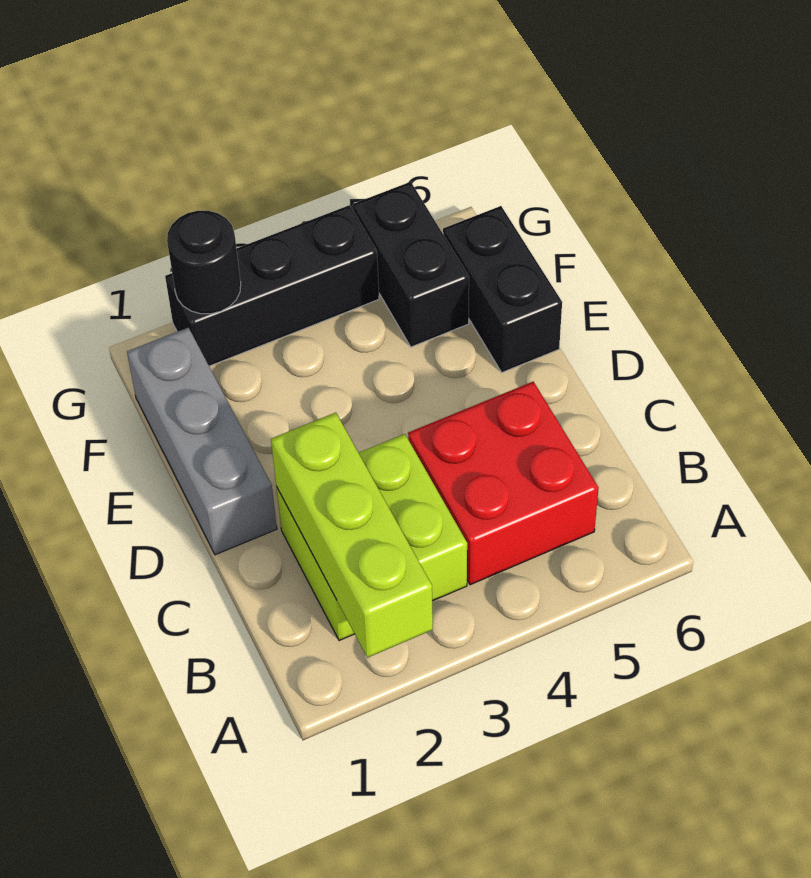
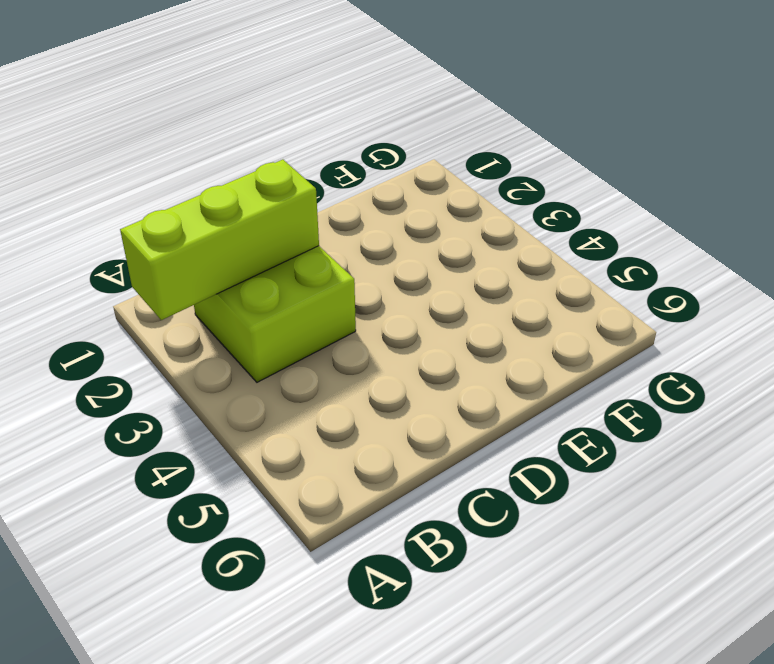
none -> red brick B4:C5 level 1
none -> grey brick D1:F1 level 1

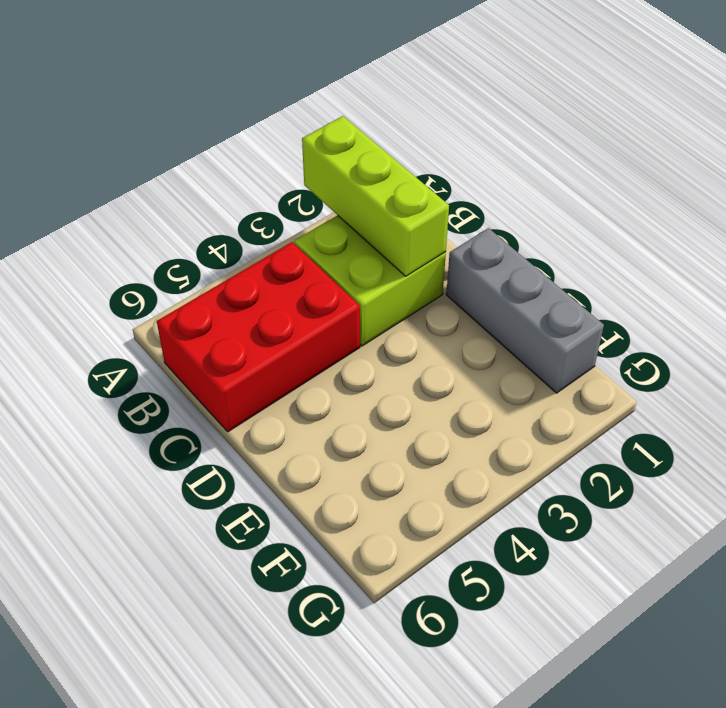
red brick B4:C6 level 1 -> red brick B4:C5 level 1
none -> black brick E6:F6 level 1
none -> black brick F5:G5 level 1

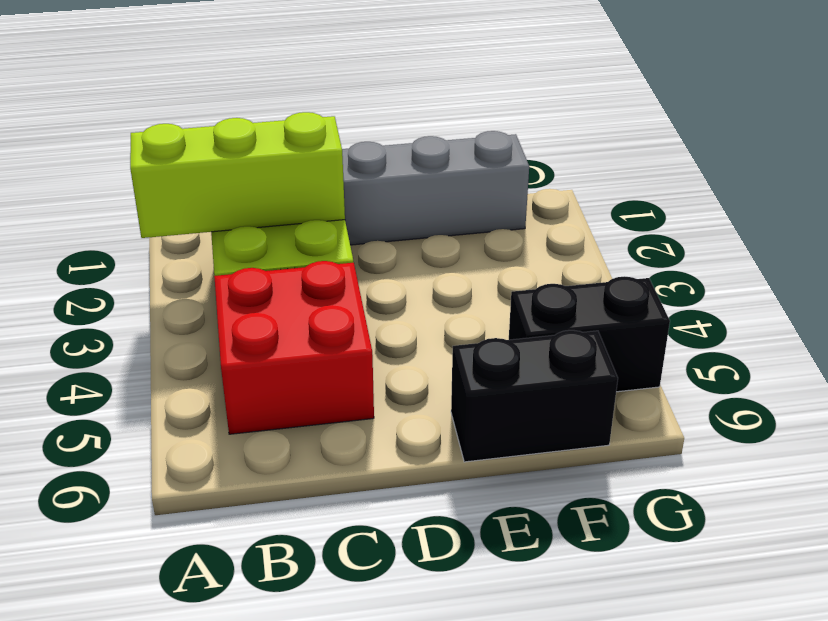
none -> black brick G2:G4 level 1
none -> black round brick G2 level 2

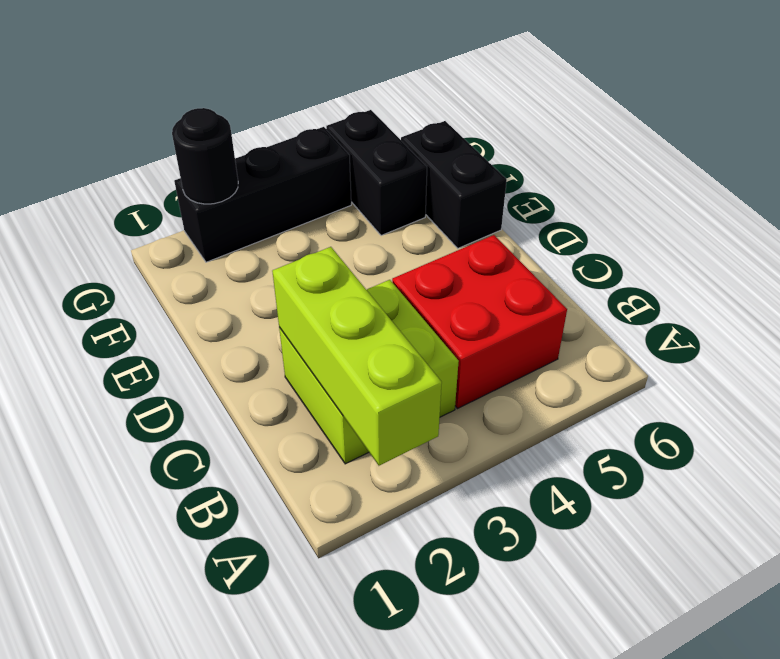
none -> grey brick D1:F1 level 1

